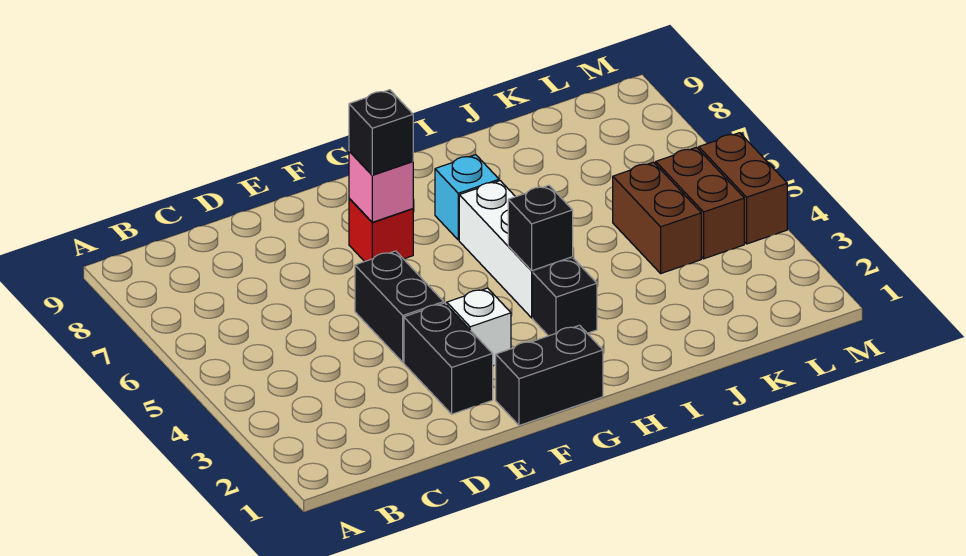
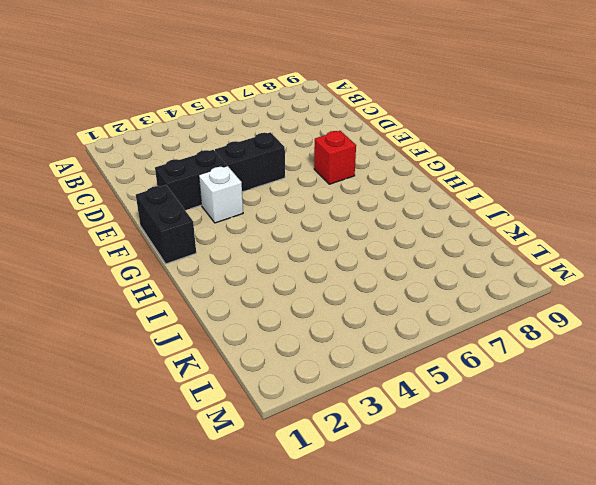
none -> black brick H3 level 1
none -> white brick H4:H6 level 1
none -> cyan brick H7 level 1

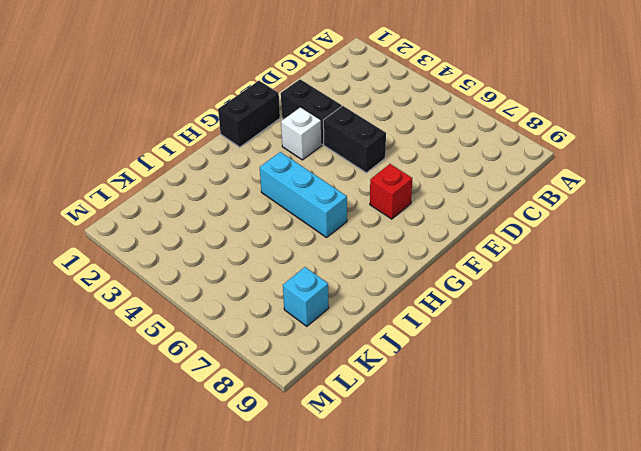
cyan brick H4:H6 level 1 -> white brick H4:H6 level 1
cyan brick K8 level 1 -> cyan brick H7 level 1
none -> black brick H3 level 1
none -> brown brick K4:K5 level 1
none -> brown brick L4:L5 level 1

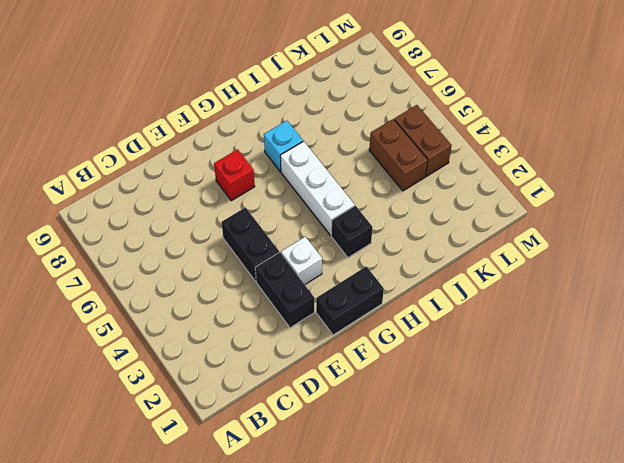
none -> brown brick M4:M5 level 1
none -> pink brick F7 level 2
none -> black brick H4 level 2

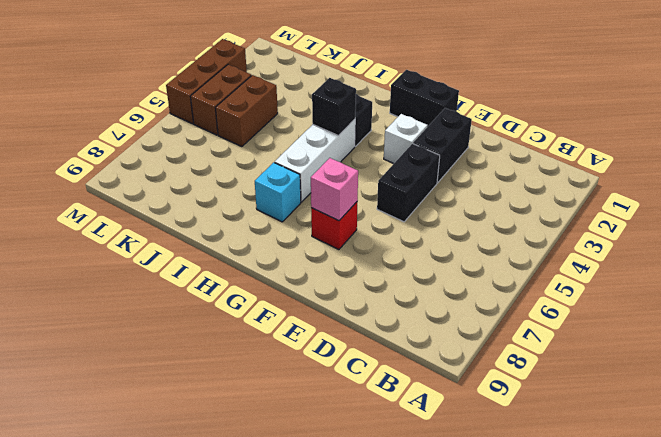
brown brick M3:M5 level 1 -> brown brick M4:M5 level 1
none -> black brick F7 level 3

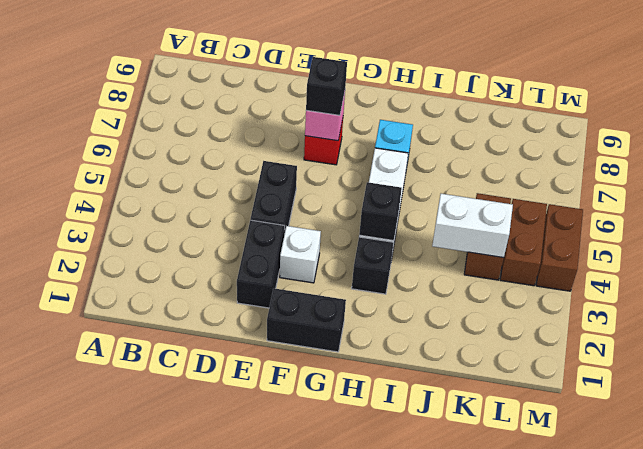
white brick J4:K4 level 2 -> none

